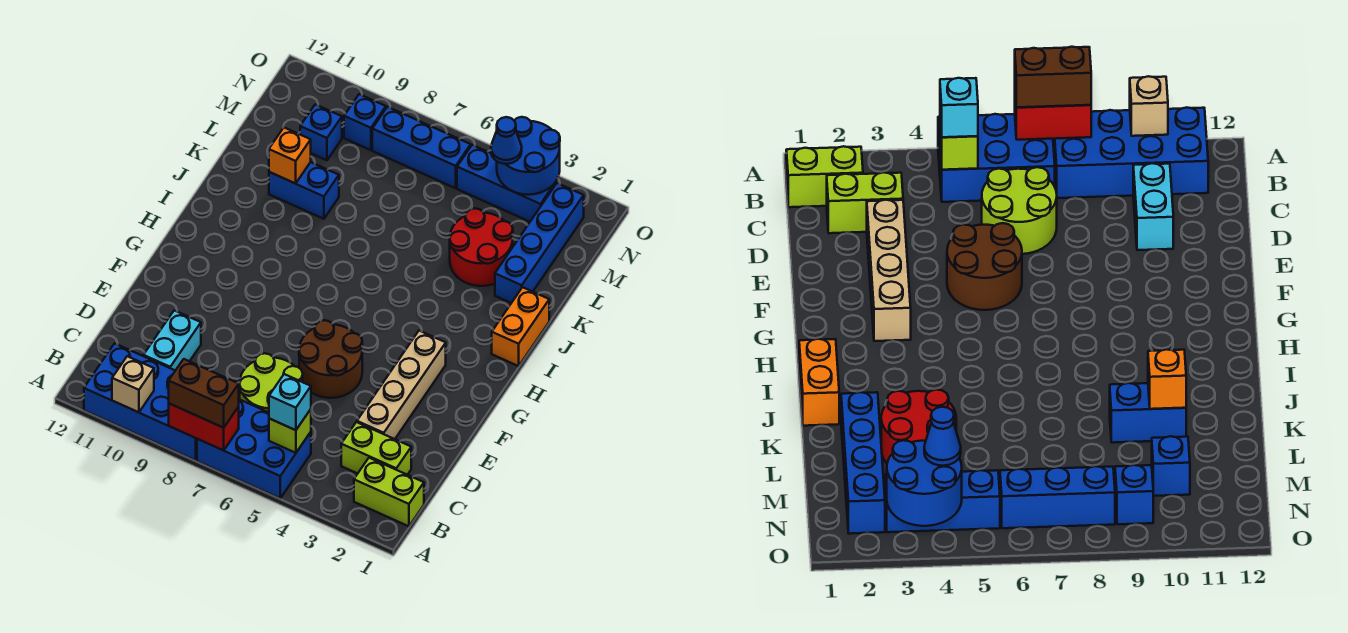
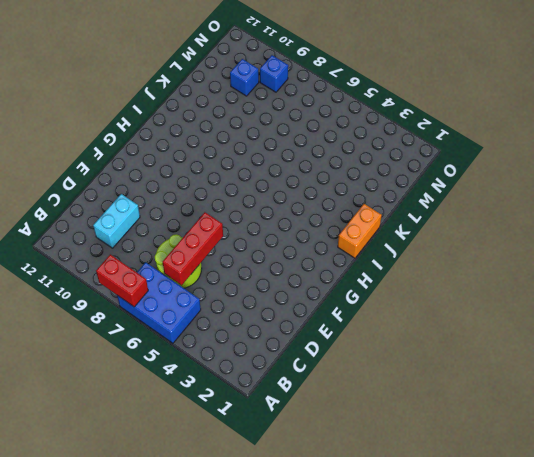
red brick C6:E6 level 2 -> none
none -> blue brick A8:B11 level 1
none -> lime brick B1:B2 level 1
none -> lime brick C2:C3 level 1

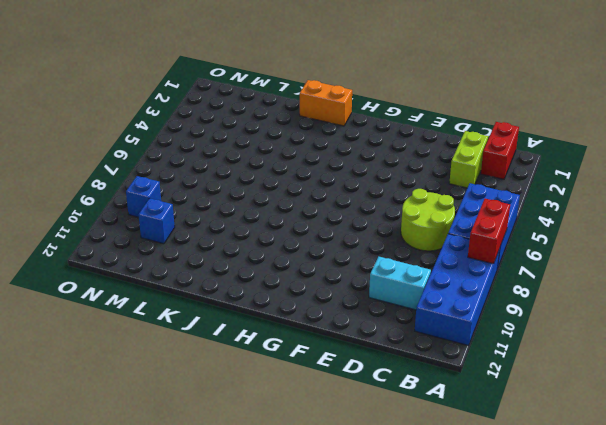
red brick B1:B2 level 1 -> lime brick B1:B2 level 1
none -> tan brick D3:G3 level 1
none -> brown round brick E5:F6 level 1
none -> blue brick K2:N2 level 1

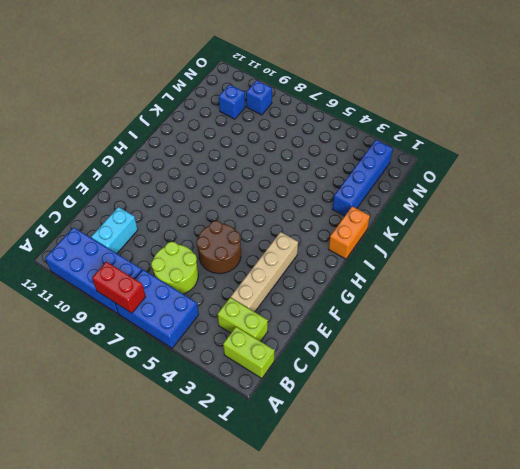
none -> red round brick K3:L4 level 1
none -> blue brick K9:K10 level 1
none -> blue brick N3:N5 level 1

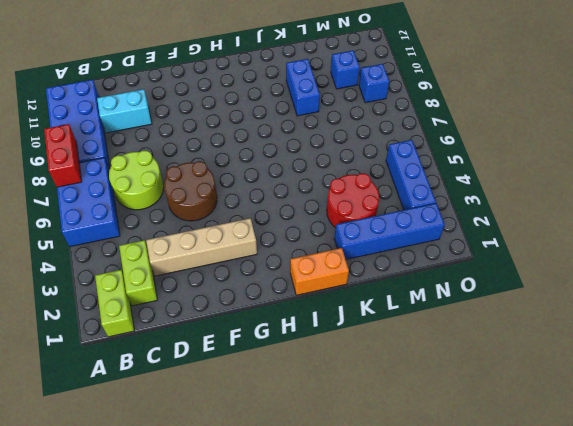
none -> blue brick N6:N8 level 1
none -> tan brick A10 level 2
none -> lime brick B5 level 2

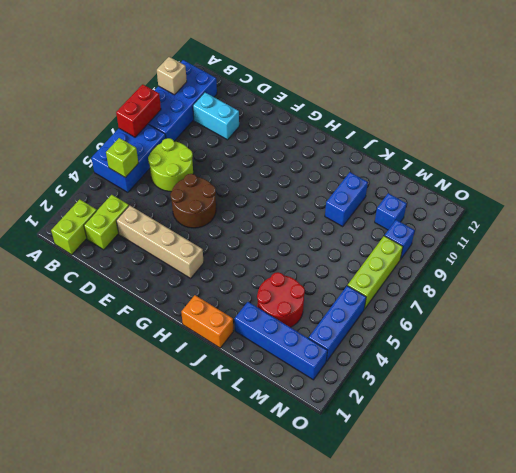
lime brick N6:N8 level 1 -> blue brick N6:N8 level 1
none -> orange brick K10 level 2
none -> blue round brick N3:O4 level 2
none -> brown brick A7:A8 level 3

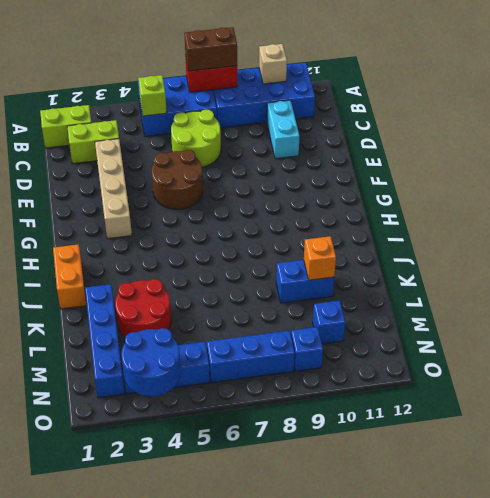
none -> cyan brick B5 level 3
none -> blue cone N4 level 3

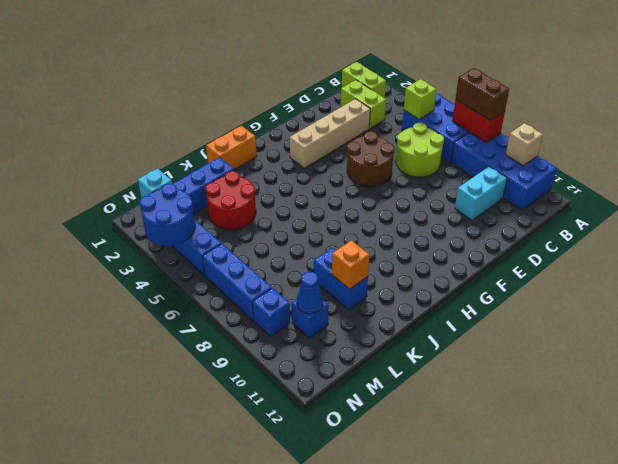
blue cone M10 level 2 -> blue cone N4 level 3
cyan brick N2 level 2 -> cyan brick B5 level 3

